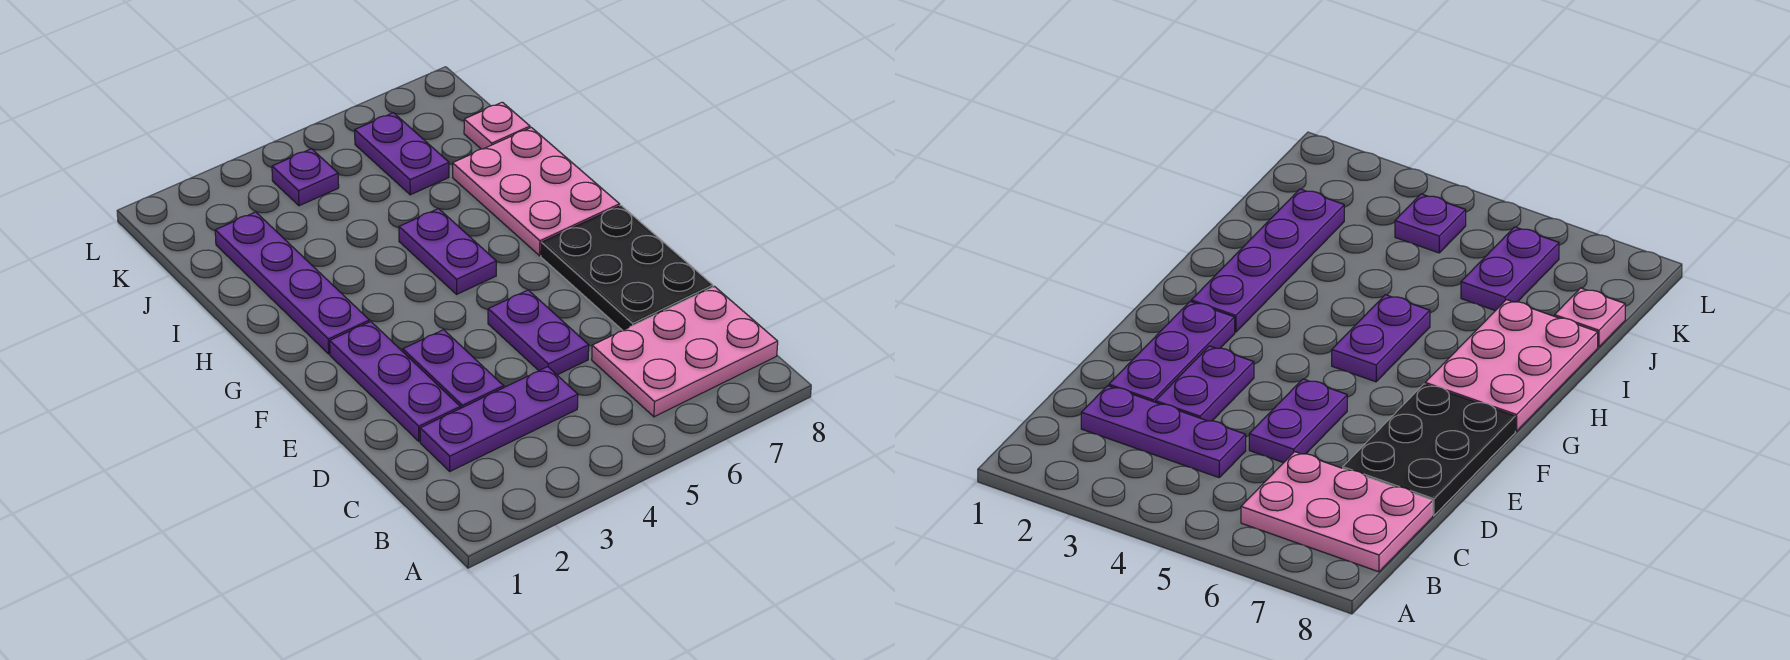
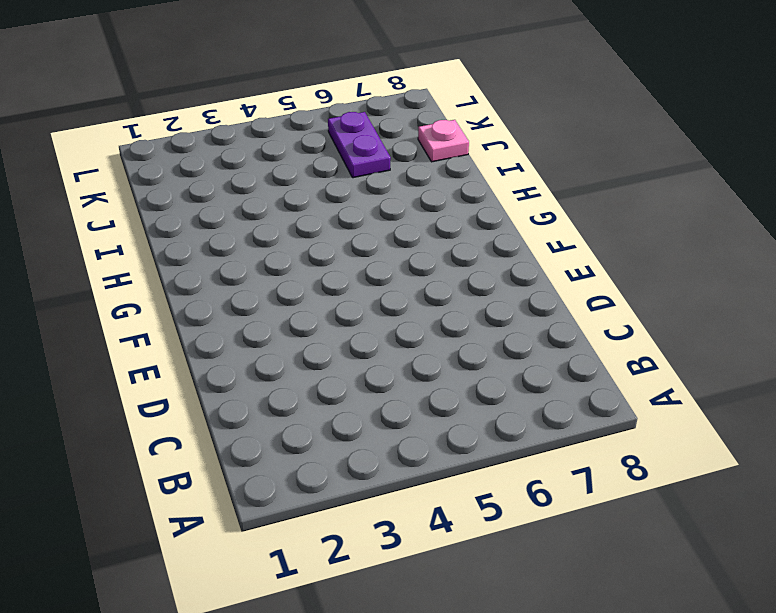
none -> pink plate B6:C8 level 1
none -> purple plate C2:C4 level 1
none -> purple plate D2:F2 level 1

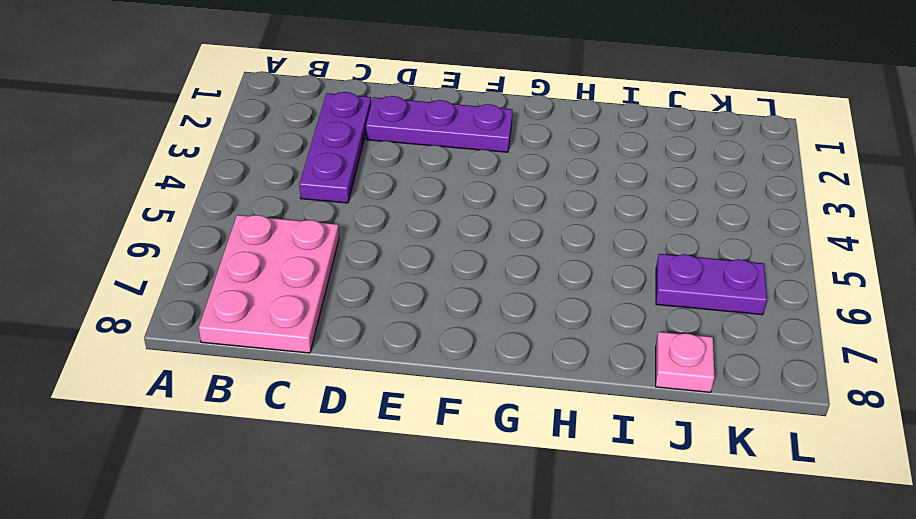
none -> purple plate D3:E3 level 1
none -> purple plate D5:E5 level 1
none -> black plate D7:F8 level 1

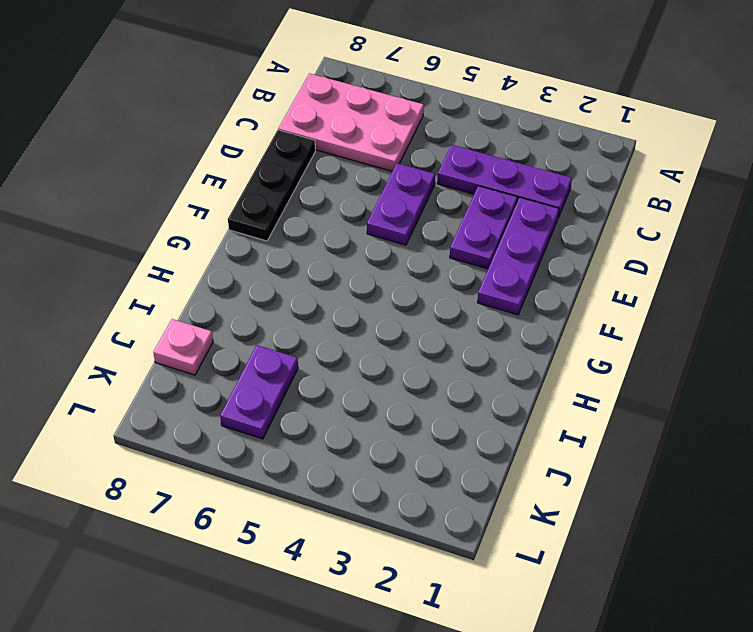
black plate D8:F8 level 1 -> black plate D7:F8 level 1
none -> purple plate G2:J2 level 1
none -> purple plate G5:H5 level 1
none -> pink plate G7:I8 level 1

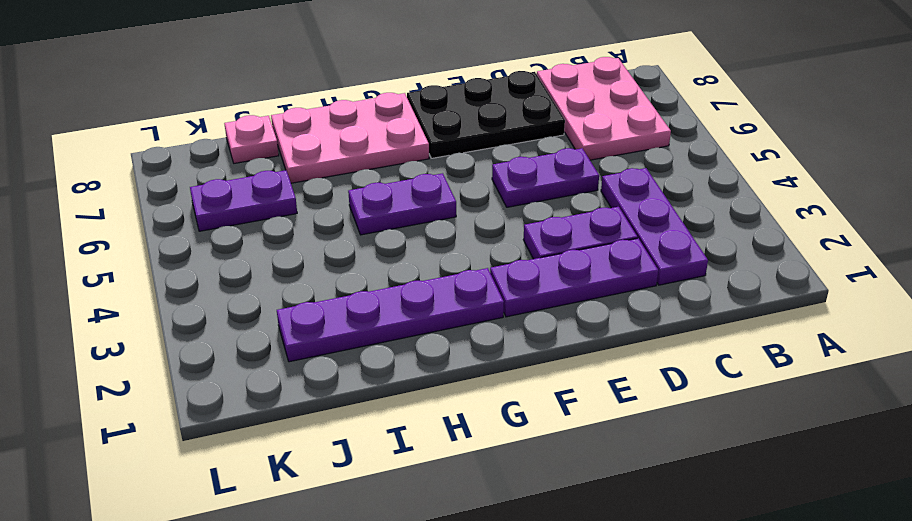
none -> purple plate K4 level 1

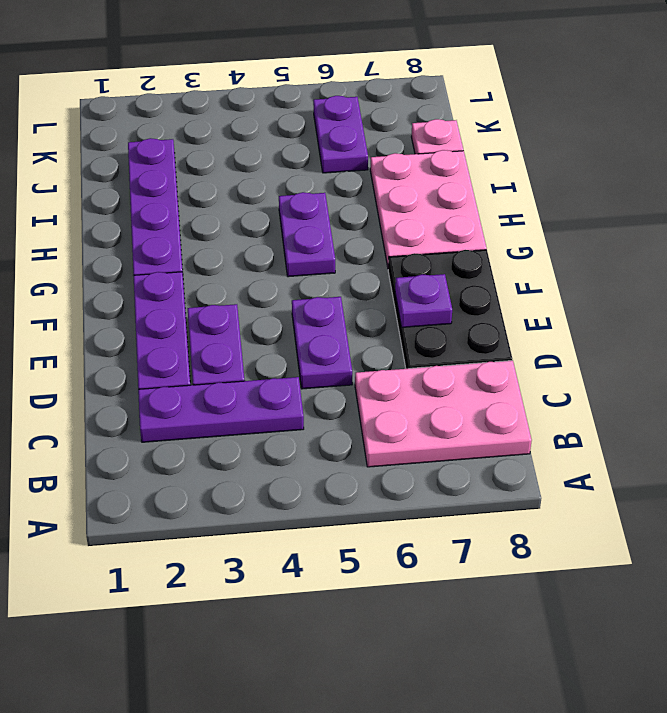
purple plate E7 level 2 -> purple plate K4 level 1

